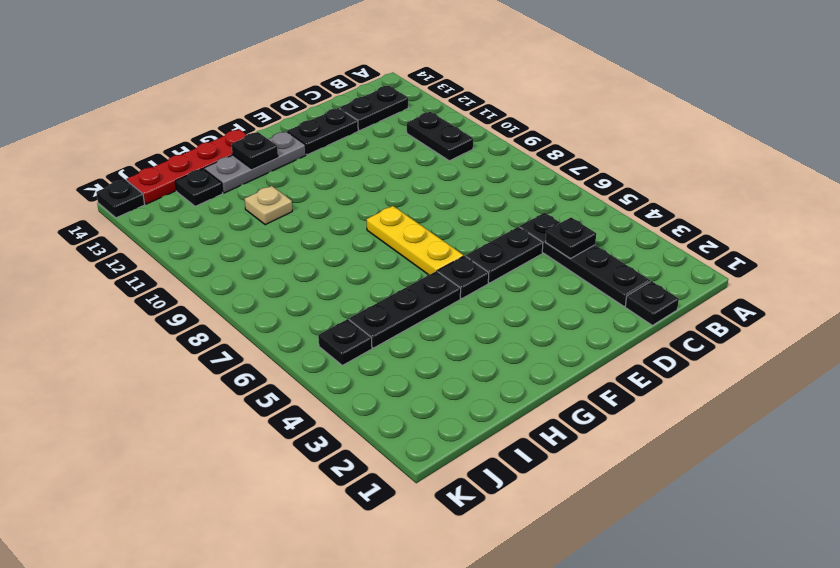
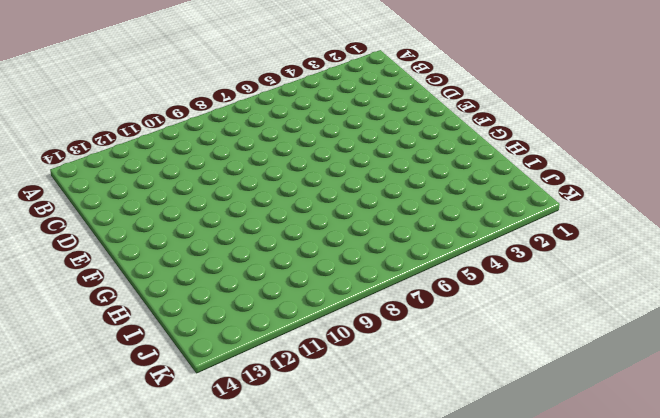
none -> black plate B10:B11 level 1
none -> black plate B13:C13 level 1
none -> black plate C1 level 1

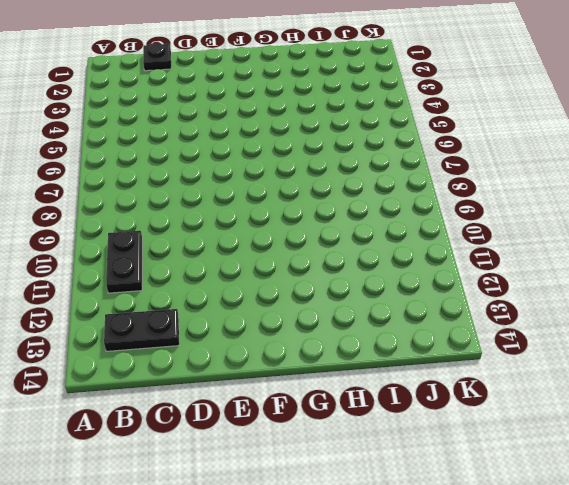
none -> black plate C2:C5 level 1
none -> black plate D5:E5 level 1
none -> black plate D13:E13 level 1

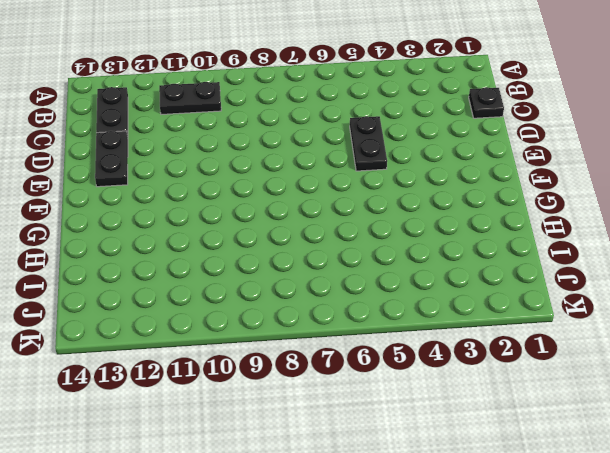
none -> black plate C2:C5 level 1
none -> black plate F5 level 1
none -> yellow plate F6:F8 level 1

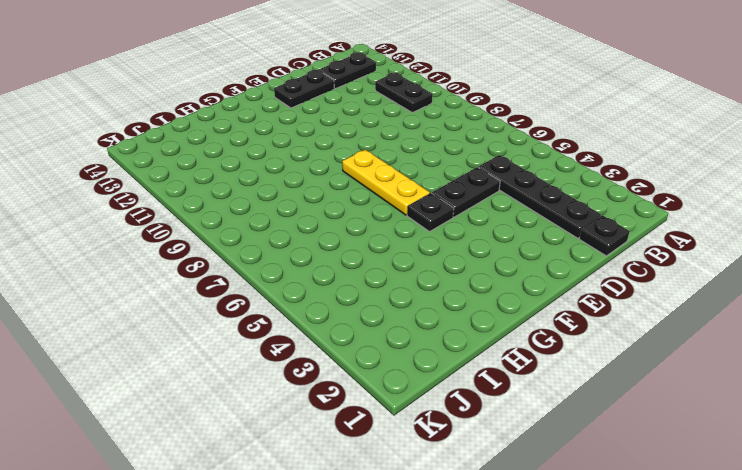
none -> grey plate F13:H13 level 1
none -> black plate G5:I5 level 1
none -> red plate G14:J14 level 1

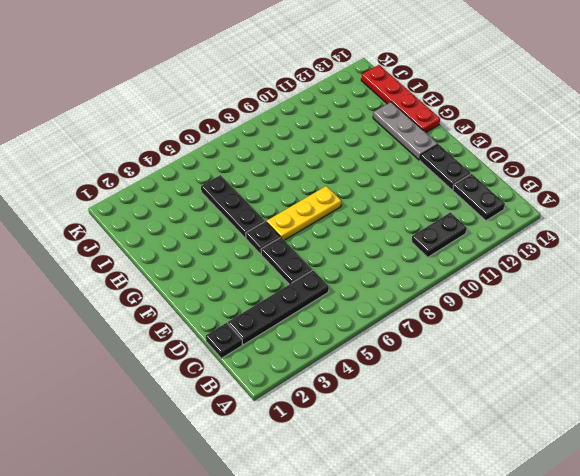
none -> tan plate H11 level 1
none -> black plate I13 level 1
none -> black plate J5 level 1

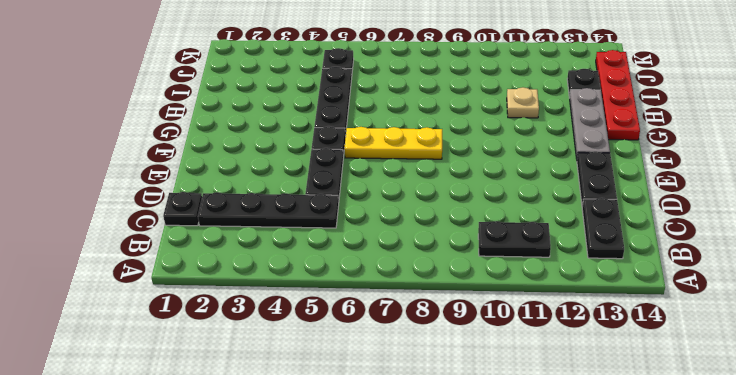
none -> black plate K14 level 1
none -> black plate C4 level 2
none -> black plate G13 level 2

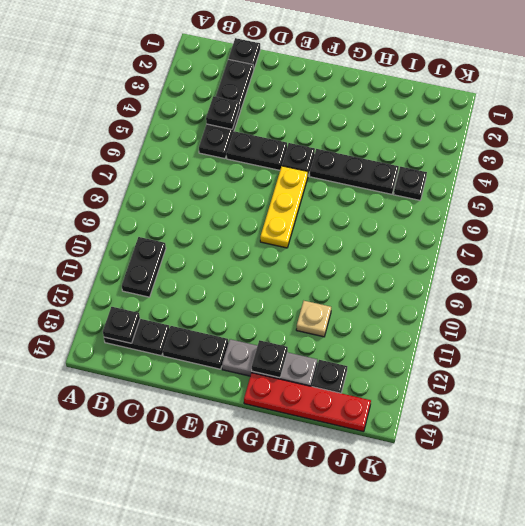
black plate B13 level 2 -> black plate K14 level 1

